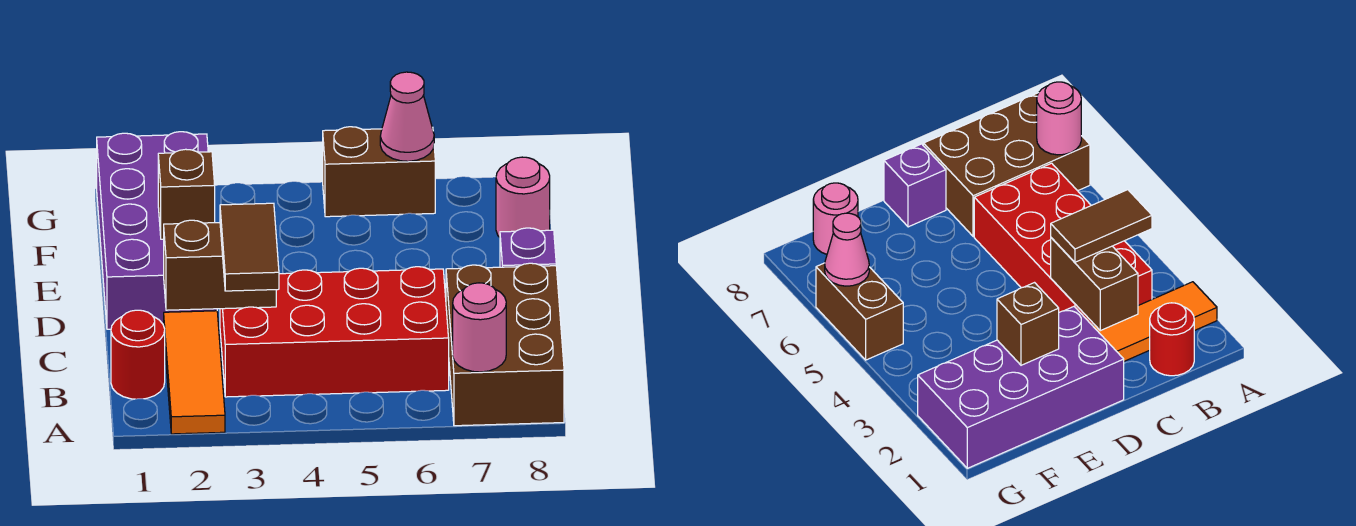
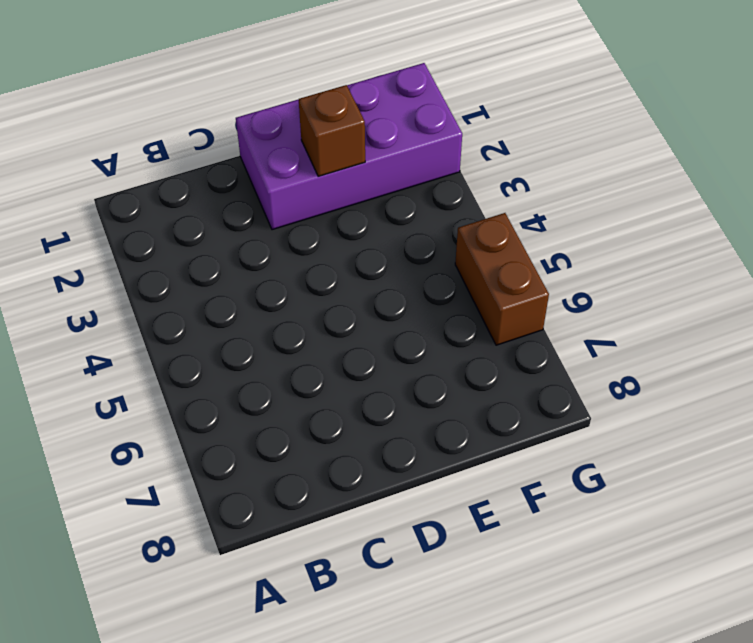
none -> orange tile A2:C2 level 1
none -> brown brick A7:C8 level 1
none -> red round brick B1 level 1

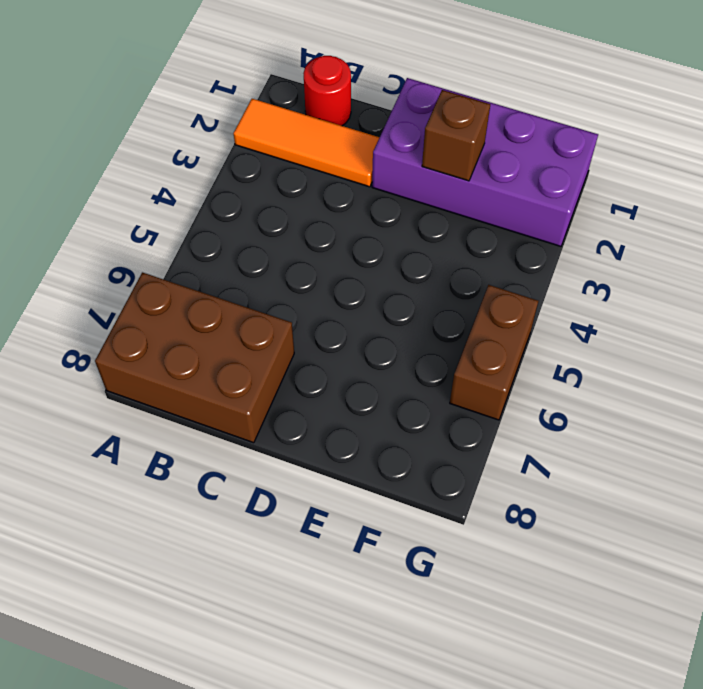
none -> red brick B3:C6 level 1
none -> purple brick D8 level 1
none -> pink round brick F8 level 1

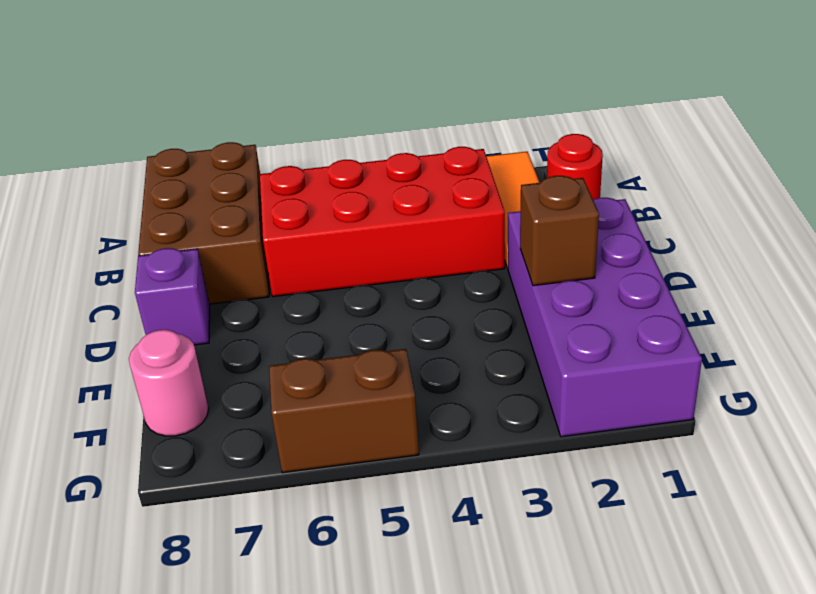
none -> pink round brick A7 level 2
none -> brown brick C2:C3 level 2
none -> pink cone G6 level 2

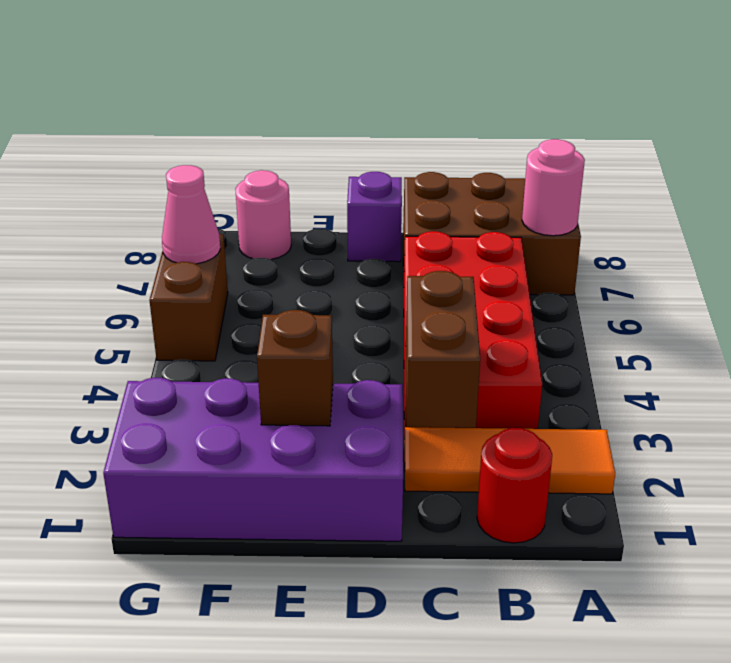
none -> brown tile B3:C3 level 3

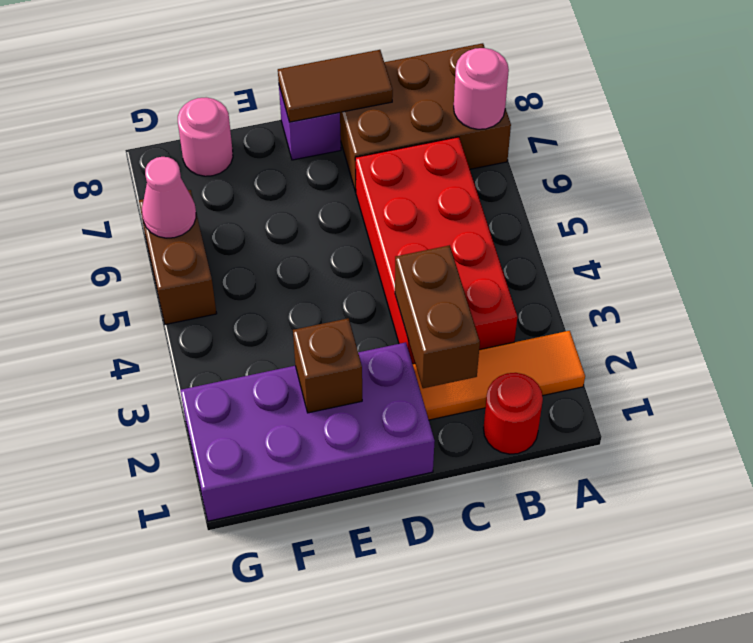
brown tile C8:D8 level 2 -> brown tile B3:C3 level 3

